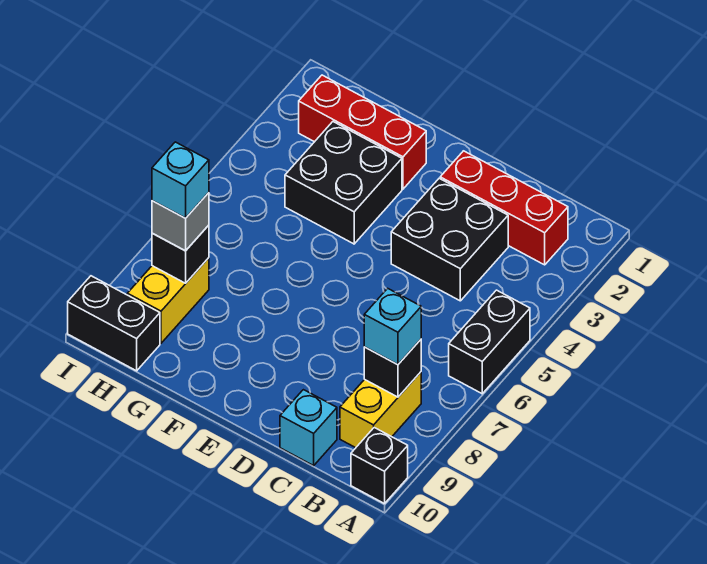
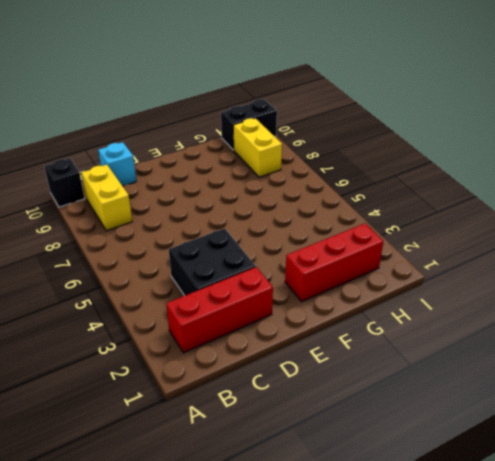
none -> black brick A5:A6 level 1
none -> black brick F3:G4 level 1
none -> black brick B8 level 2

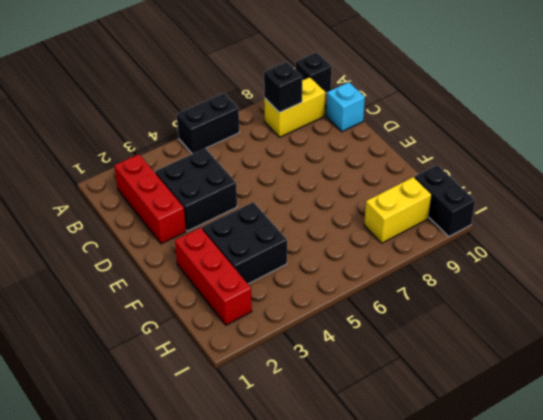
none -> black brick H8 level 2
none -> cyan brick B8 level 3
none -> grey brick H8 level 3

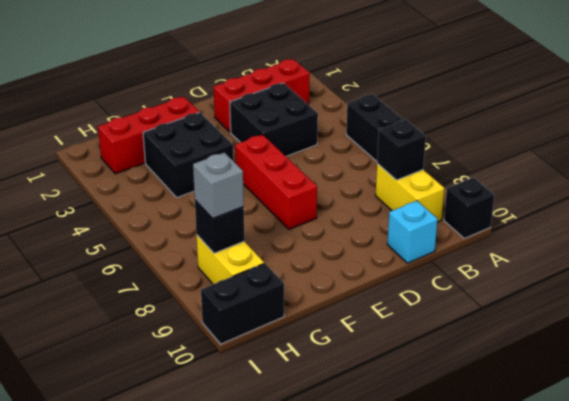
red brick E5:E7 level 1 -> none
none -> cyan brick B8 level 3
none -> cyan brick H8 level 4

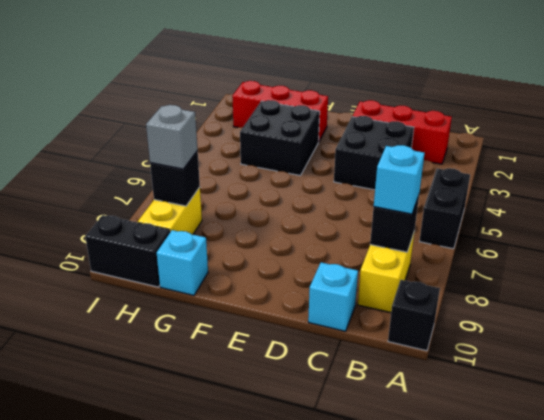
cyan brick G10 level 1 -> cyan brick H8 level 4

